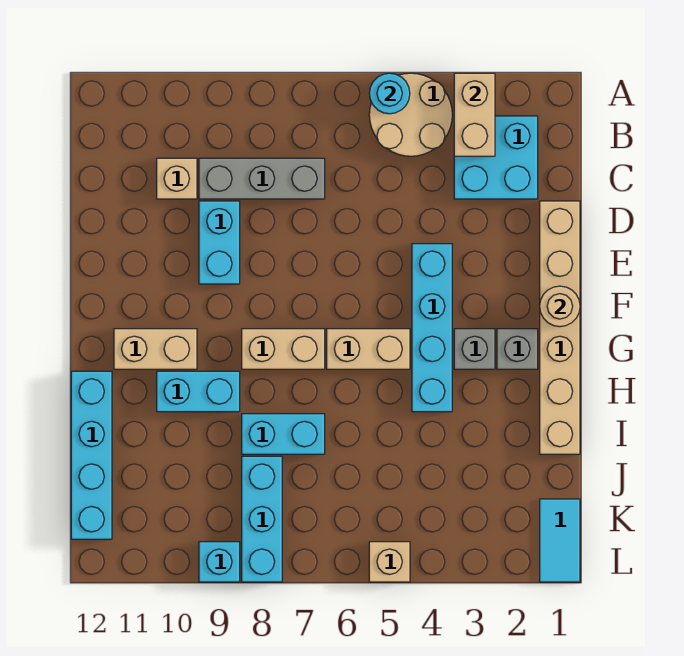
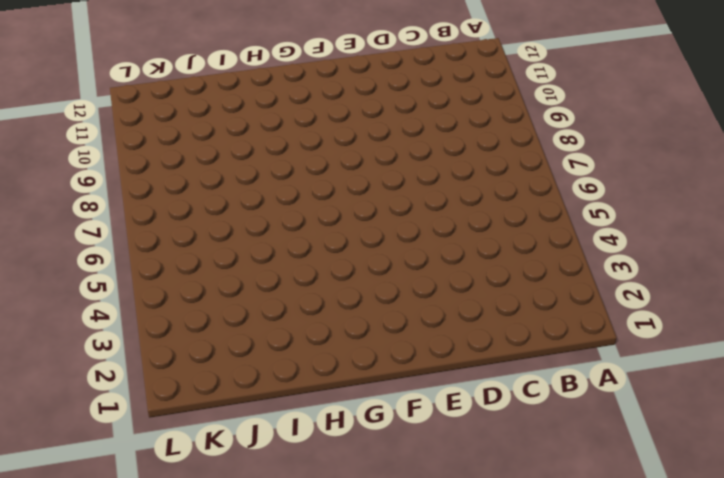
none -> tan round brick A4:B5 level 1
none -> cyan brick B2:C3 level 1
none -> grey brick C7:C9 level 1

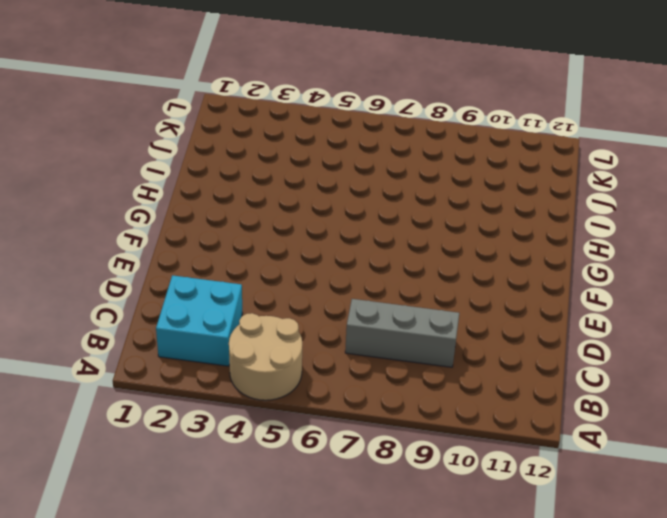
none -> tan brick C10 level 1
none -> tan brick D1:I1 level 1
none -> cyan brick D9:E9 level 1

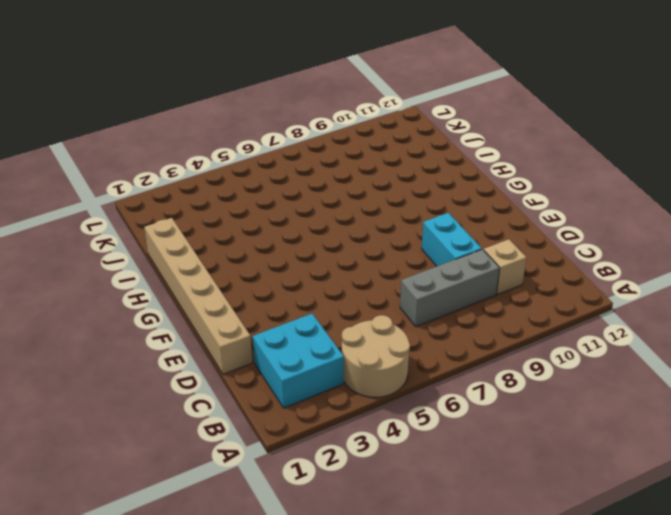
none -> cyan brick E4:H4 level 1
none -> grey brick G2 level 1
none -> grey brick G3 level 1

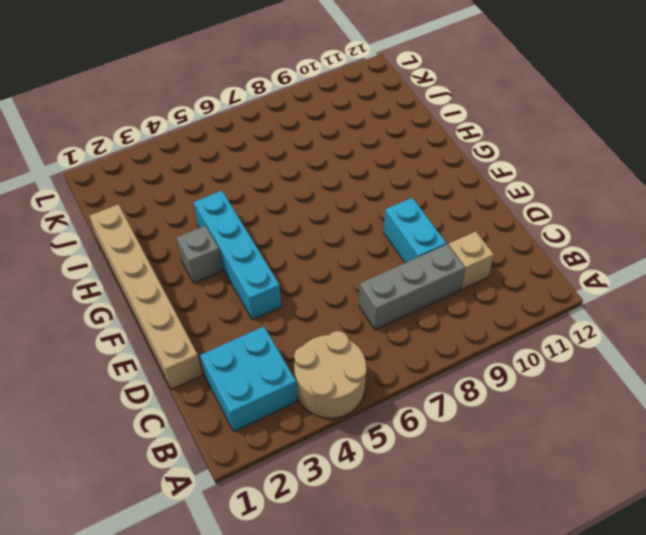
none -> grey brick G2 level 1
none -> tan brick G5:G6 level 1
none -> tan brick G7:G8 level 1

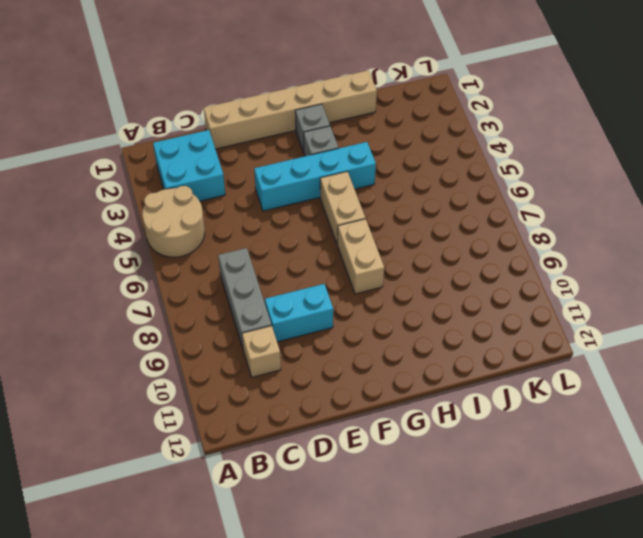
none -> tan brick G10:G11 level 1
none -> cyan brick H9:H10 level 1
none -> cyan brick H12:K12 level 1

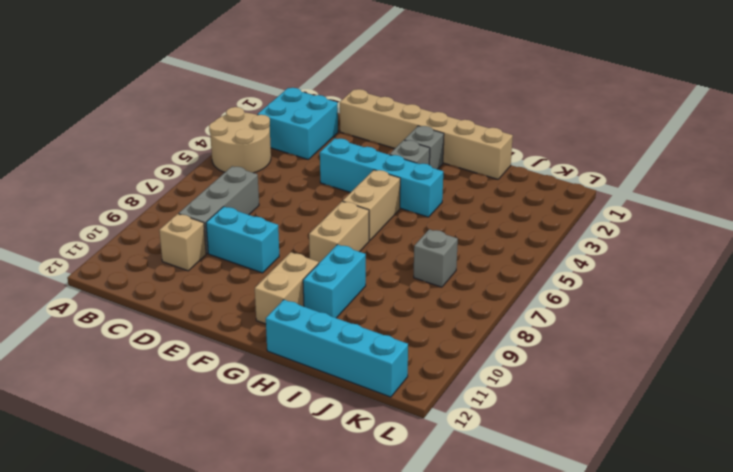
grey brick J7 level 1 -> none
none -> cyan brick I7:I8 level 1
none -> cyan brick J8:L8 level 1
none -> cyan tile K1:L1 level 1

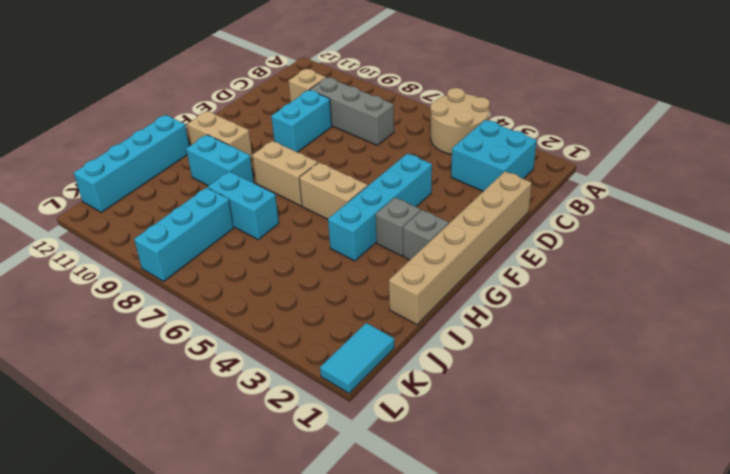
none -> tan brick L5 level 1
none -> cyan brick L9 level 1
none -> tan brick A3:B3 level 2

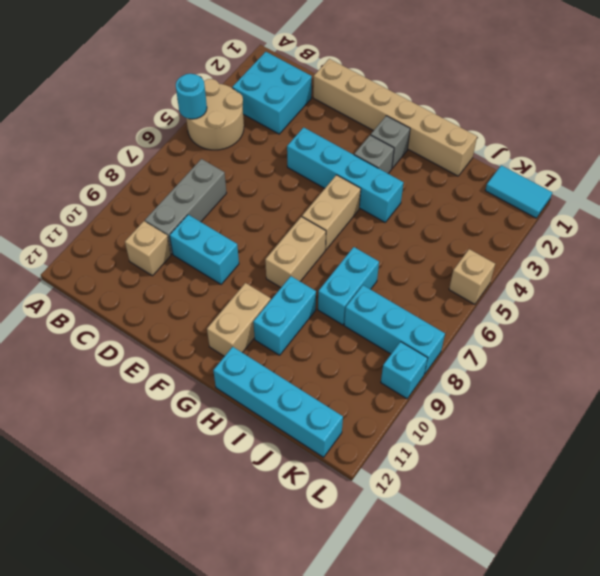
none -> tan brick A3:B3 level 2
none -> tan round brick F1 level 2

